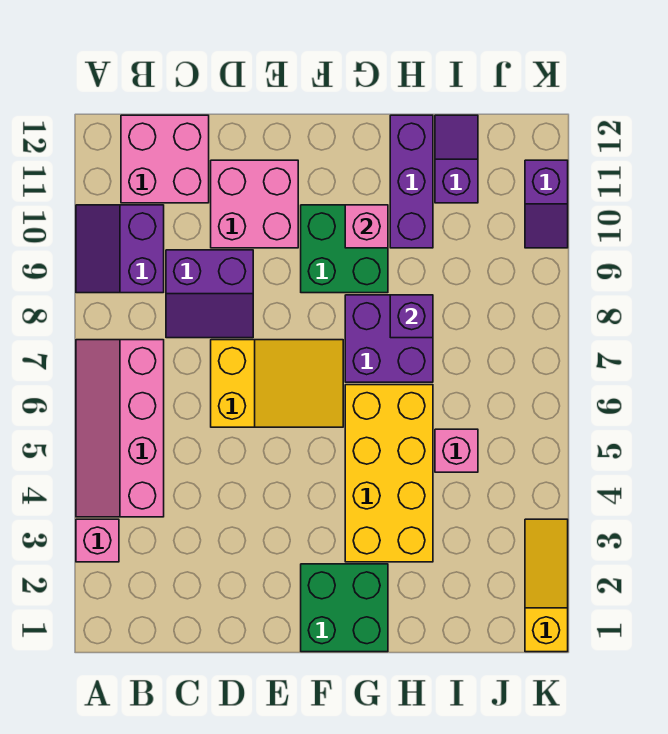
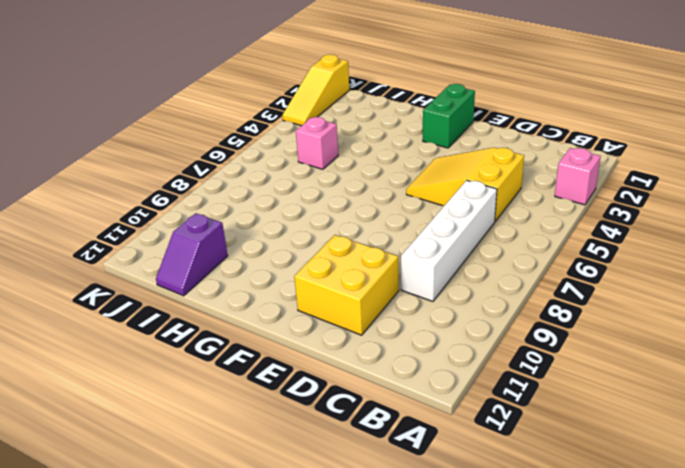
yellow slope C4:E5 level 1 top C -> yellow slope D6:F7 level 1 top D
white brick C6:C9 level 1 -> purple slope C8:D9 level 1 top 9
yellow brick D10:E11 level 1 -> pink brick D10:E11 level 1
green brick F1:F2 level 1 -> green brick F1:G2 level 1
none -> pink slope A4:B7 level 1 top B
none -> purple slope A9:B10 level 1 top B
none -> pink brick B11:C12 level 1

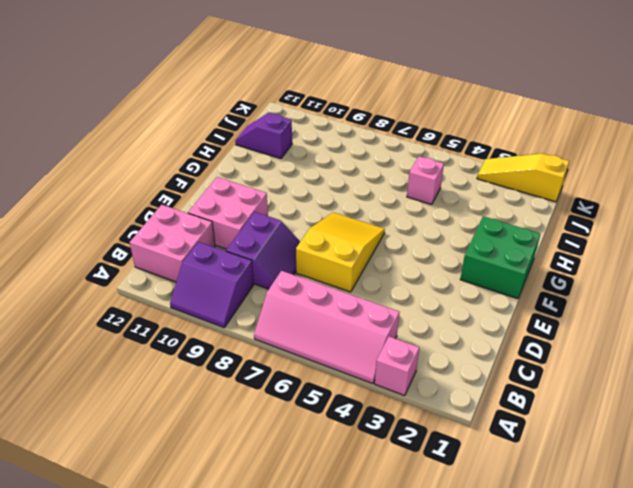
none -> green brick F9:G10 level 1
none -> yellow brick G3:H6 level 1
none -> purple brick G7:H8 level 1

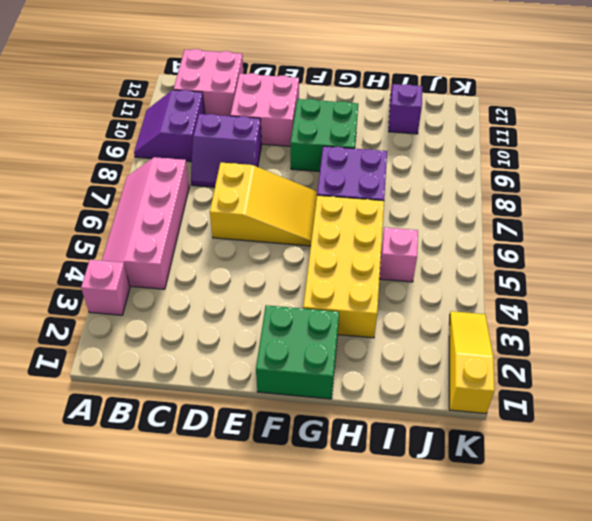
none -> purple brick H10:H12 level 1
none -> purple slope K10:K11 level 1 top 11
none -> pink brick G10 level 2

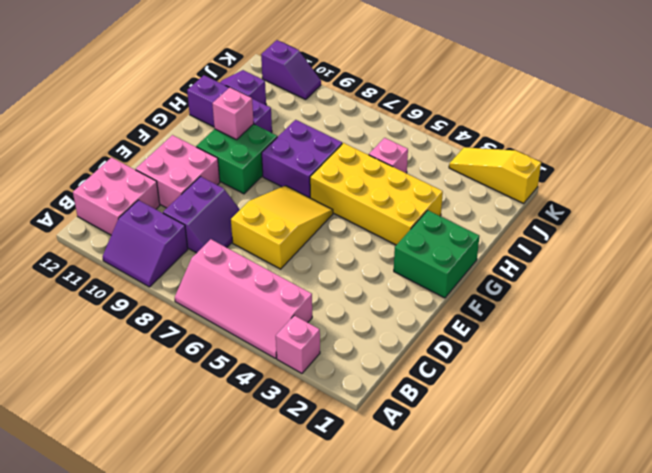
none -> purple brick H8 level 2

